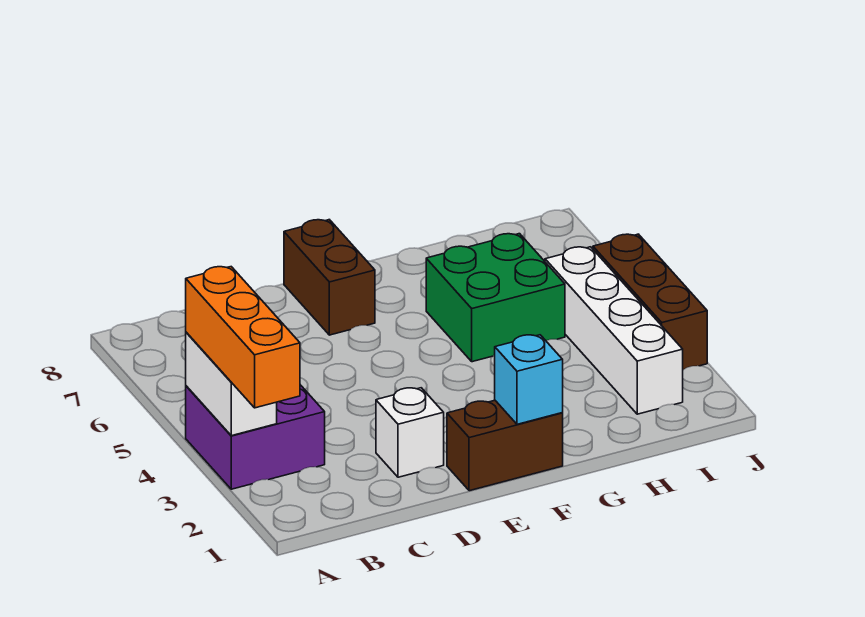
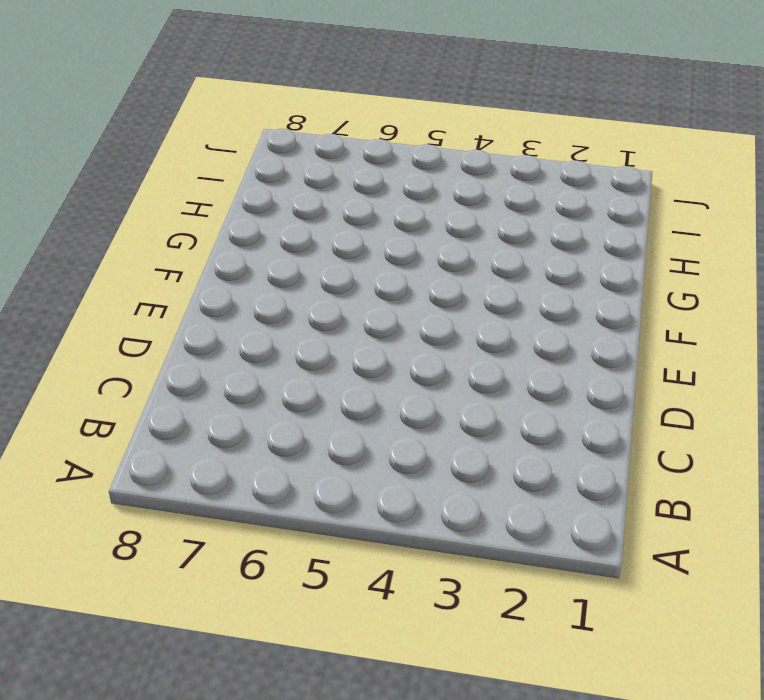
none -> purple brick A3:B4 level 1
none -> white brick D2 level 1

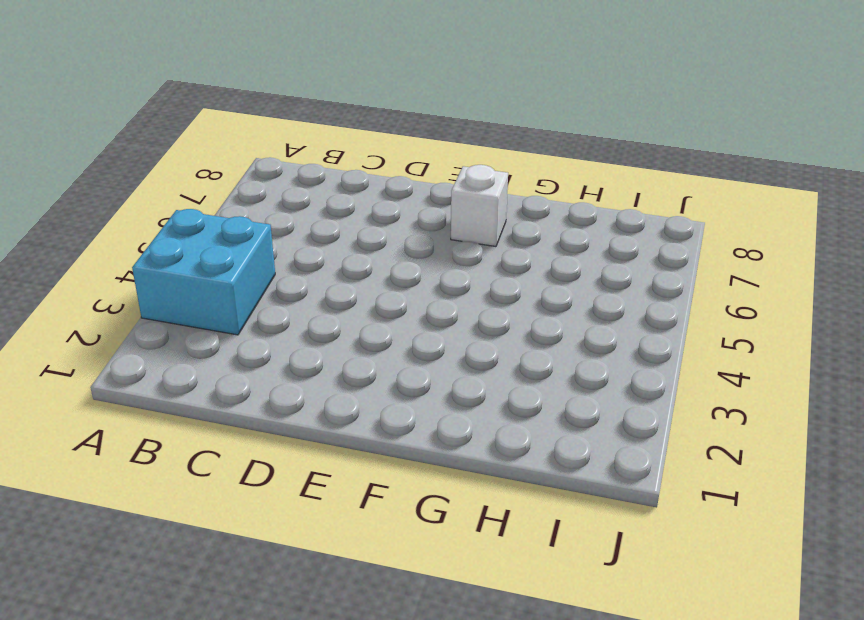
cyan brick A3:B4 level 1 -> purple brick A3:B4 level 1
white brick F7 level 1 -> white brick D2 level 1
none -> brown brick E1:F1 level 1
none -> brown brick E7:E8 level 1

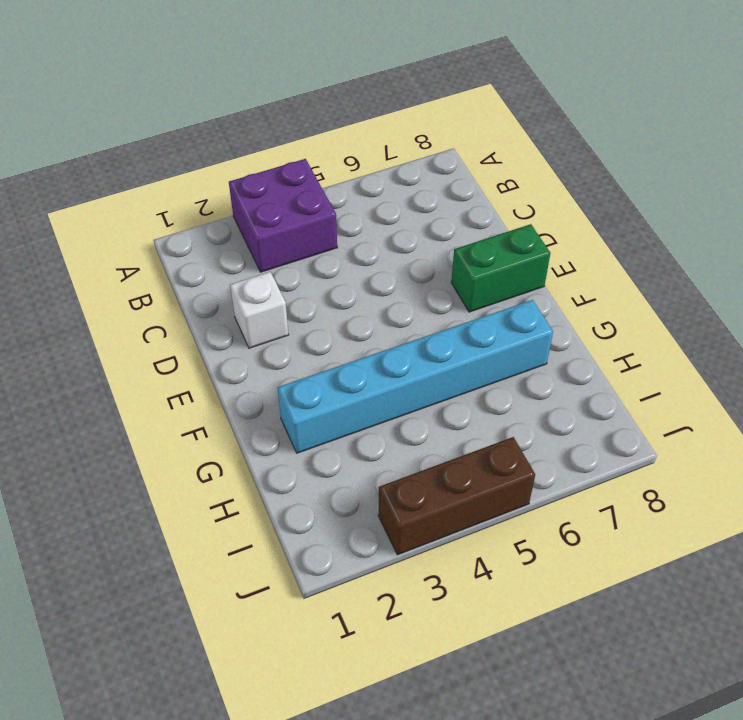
green brick E7:E8 level 1 -> brown brick E7:E8 level 1
cyan brick G2:G7 level 1 -> green brick G5:H6 level 1
none -> brown brick E1:F1 level 1
none -> white brick I2:I5 level 1

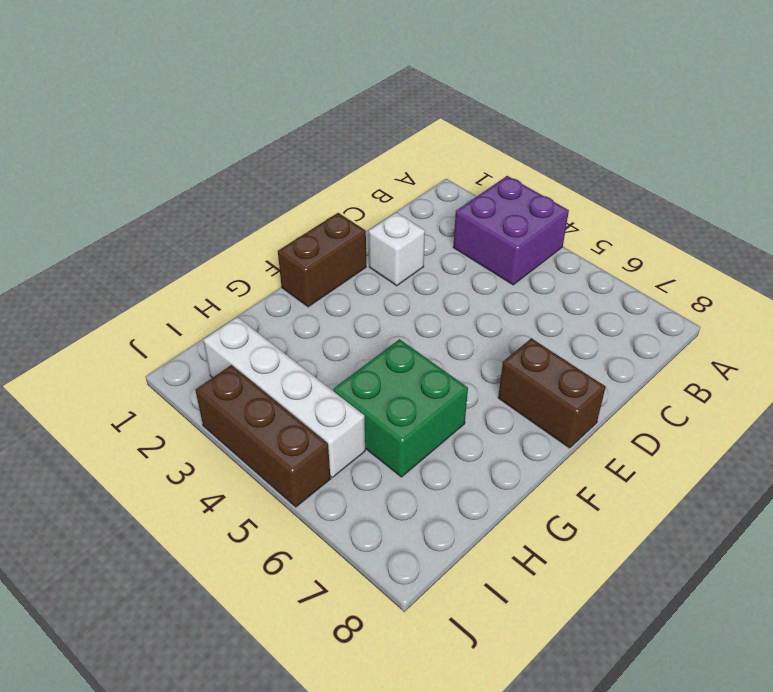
none -> white brick A3:A4 level 2
none -> cyan brick F1 level 2

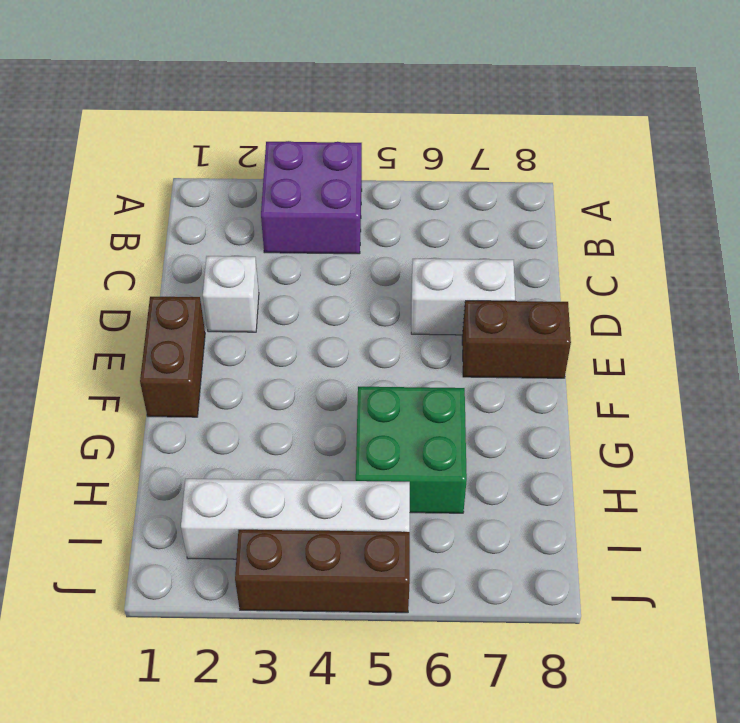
white brick D6:D7 level 1 -> white brick A3:A4 level 2
none -> cyan brick F1 level 2
none -> orange brick A2:A4 level 3

